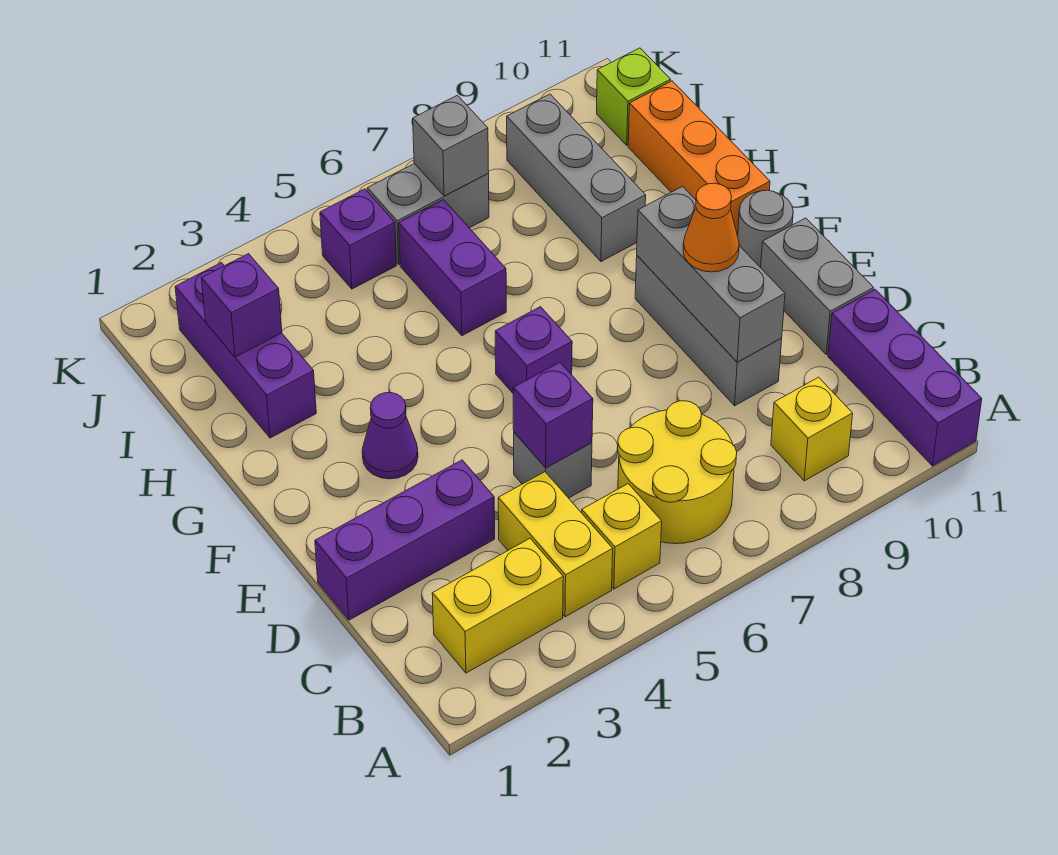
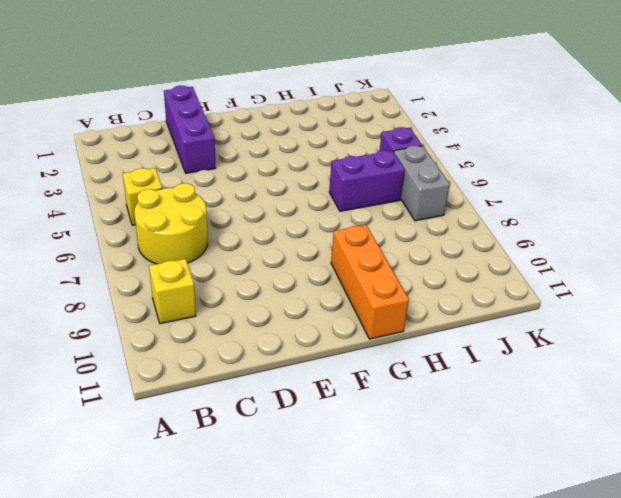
orange brick G9:G11 level 1 -> orange brick G11:I11 level 1
none -> purple brick A11:C11 level 1
none -> yellow brick B2:B3 level 1
none -> yellow brick B4:C4 level 1

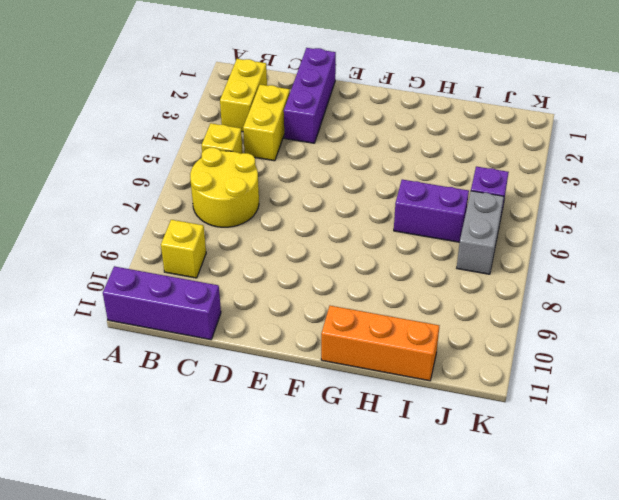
yellow brick C3:C4 level 1 -> yellow brick B4:C4 level 1
none -> grey brick D5 level 1
none -> grey brick D9:F9 level 1
none -> grey brick D11:E11 level 1

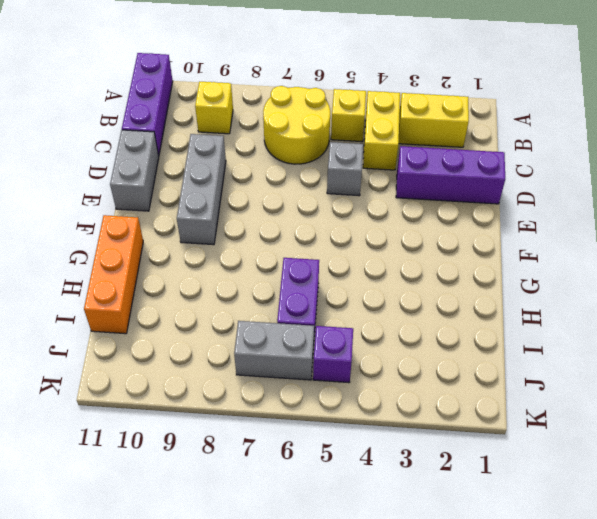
none -> purple cone F3 level 1
none -> purple brick F6 level 1
none -> grey round brick F11 level 1

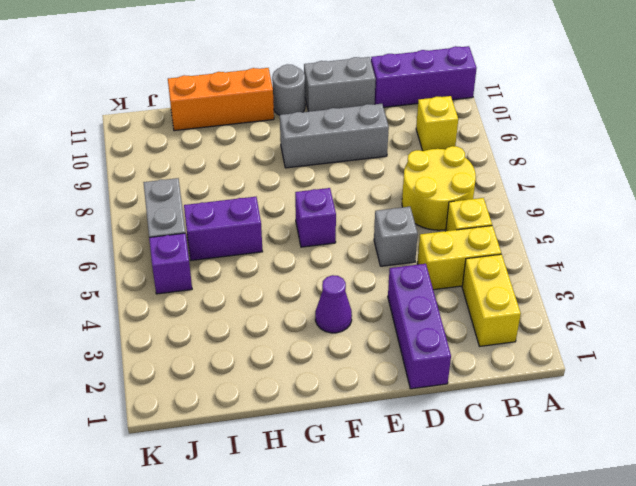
none -> purple brick H2:J2 level 1
none -> grey brick H9:J9 level 1
none -> lime brick J11 level 1

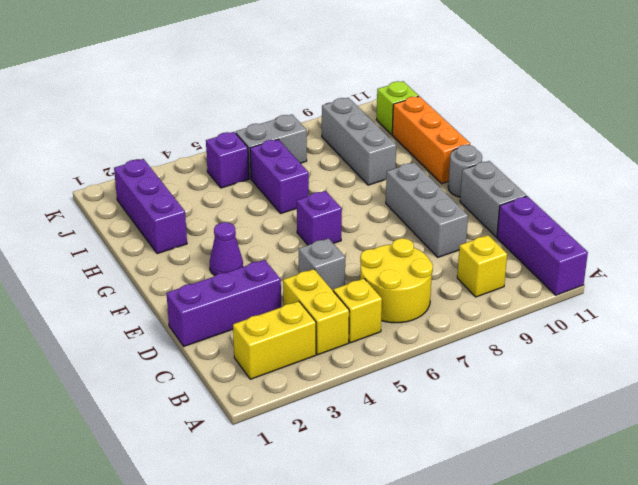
none -> purple brick D5 level 2
none -> grey brick D9:F9 level 2
none -> purple brick I2 level 2

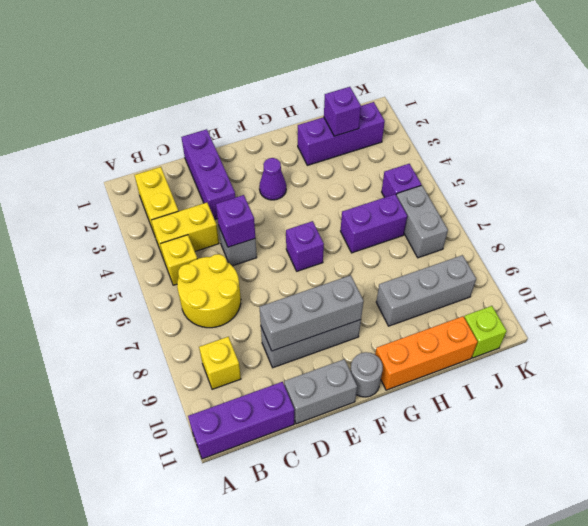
none -> grey brick J7 level 2
none -> orange cone E9 level 3

